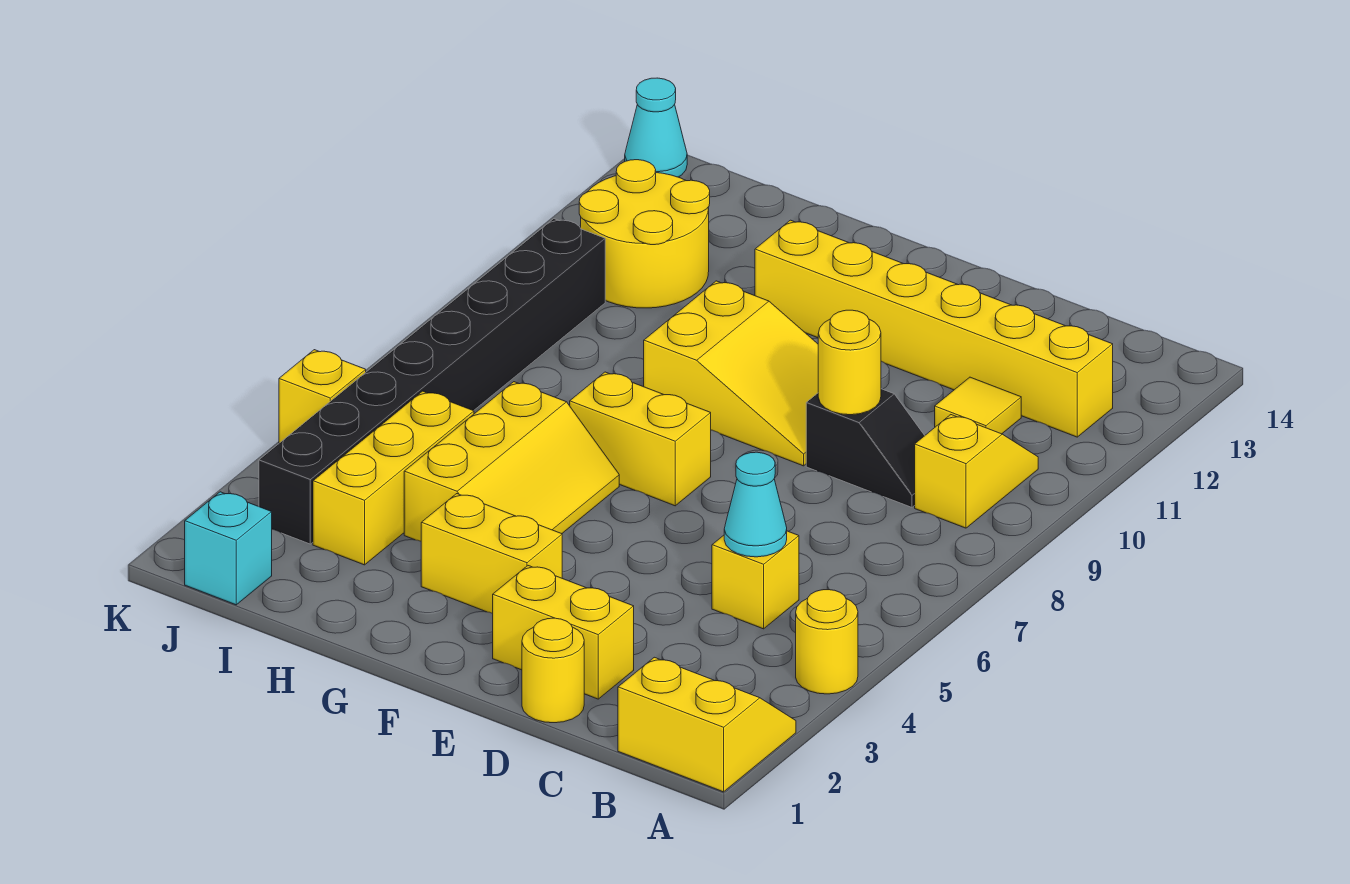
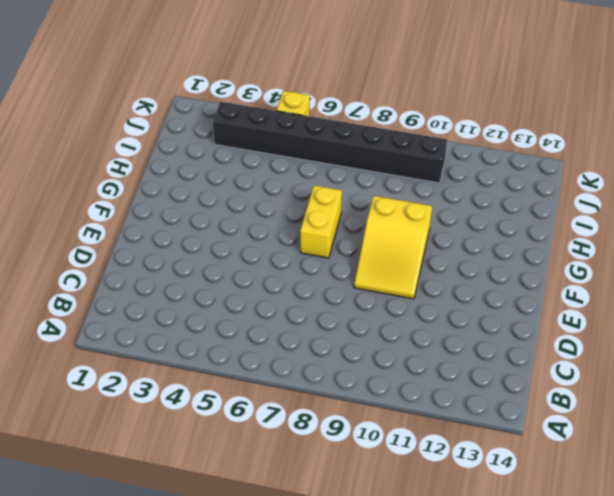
none -> yellow slope A1:B2 level 1 top 1
none -> yellow round brick A4 level 1
none -> yellow slope B9:B10 level 1 top 9

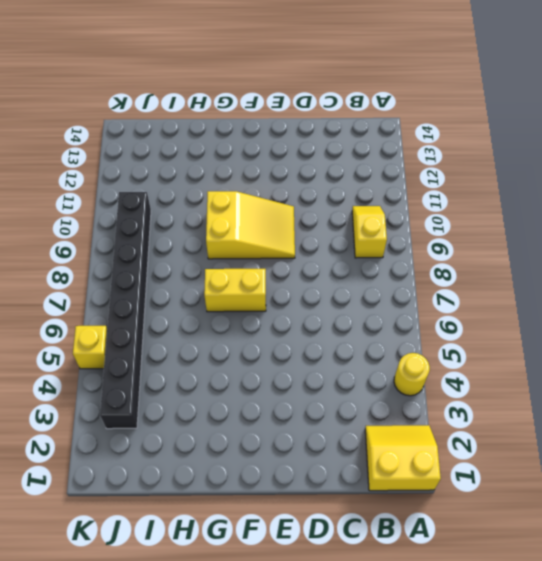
none -> yellow brick B12:G12 level 1
none -> yellow brick C5 level 1
none -> black slope C9:D9 level 1 top D

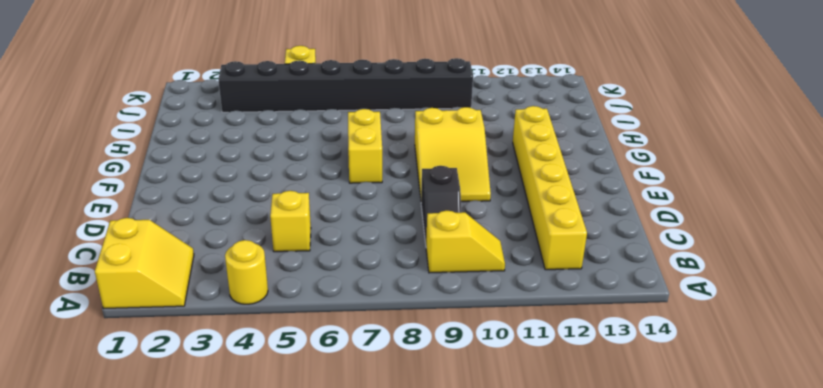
none -> yellow tile C11 level 1
none -> yellow round brick D1 level 1
none -> yellow brick D2:E2 level 1

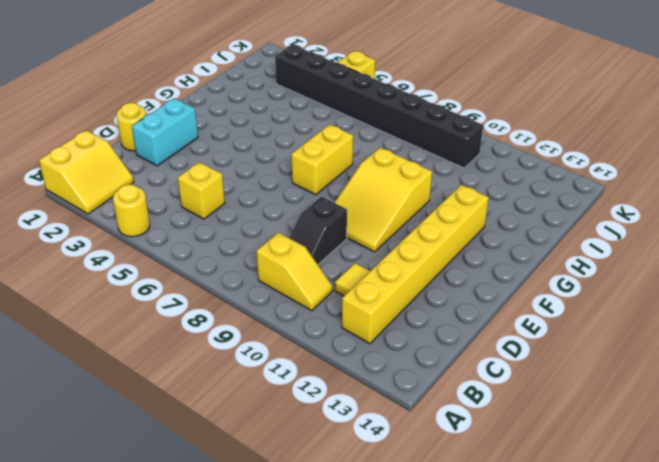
cyan brick D2:E2 level 1 -> yellow brick D2:E2 level 1
none -> yellow brick F3:G3 level 1
none -> yellow slope G4:H6 level 1 top H
none -> yellow brick I3:I5 level 1

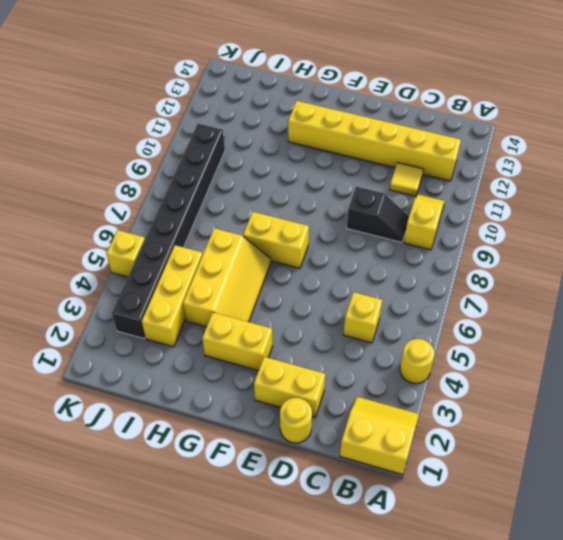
none -> yellow slope E9:G10 level 1 top G
none -> yellow round brick I11:J12 level 1
none -> cyan brick J1 level 1

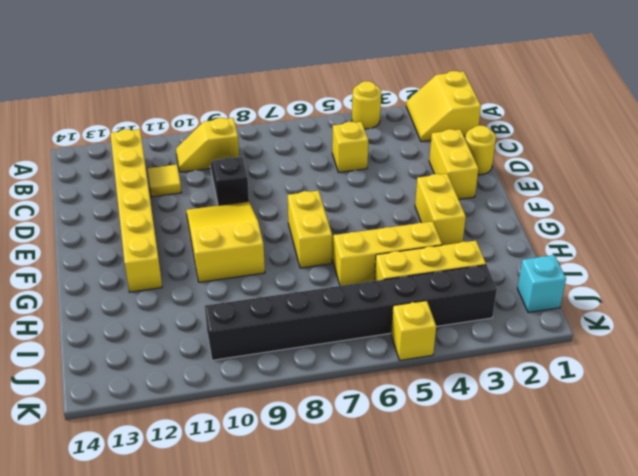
none -> yellow round brick I11:J12 level 1
none -> cyan cone K14 level 1
none -> cyan cone C5 level 2

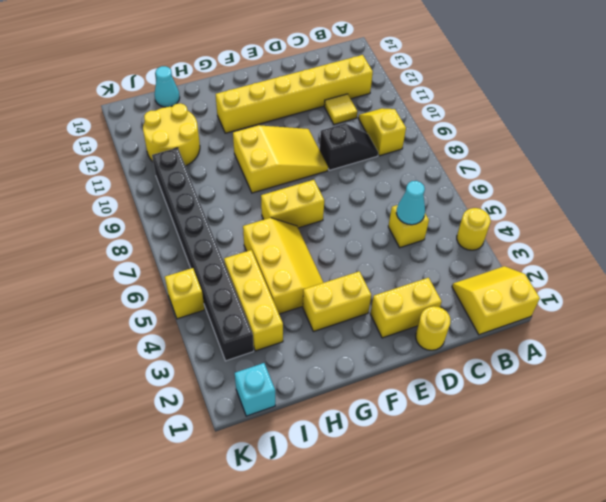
cyan cone I14 level 1 -> cyan cone K14 level 1
none -> yellow round brick D9 level 2

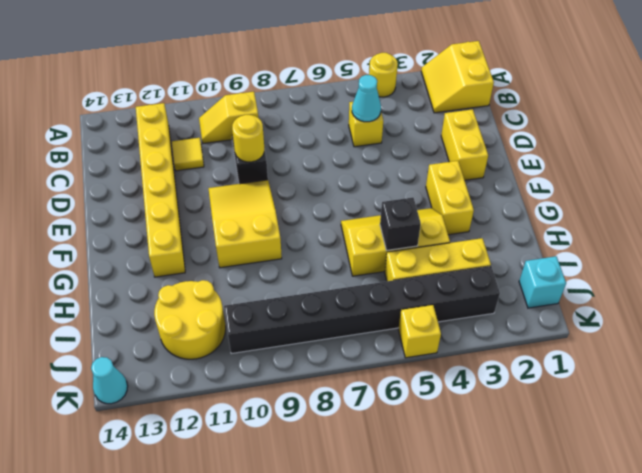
black brick H5 level 2 -> none
none -> yellow round brick D1 level 1
none -> yellow brick F7:G7 level 1

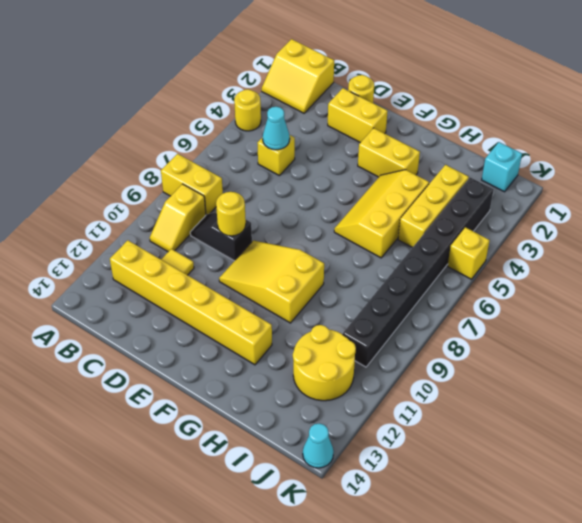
yellow brick A8:B8 level 1 -> yellow brick F7:G7 level 1

